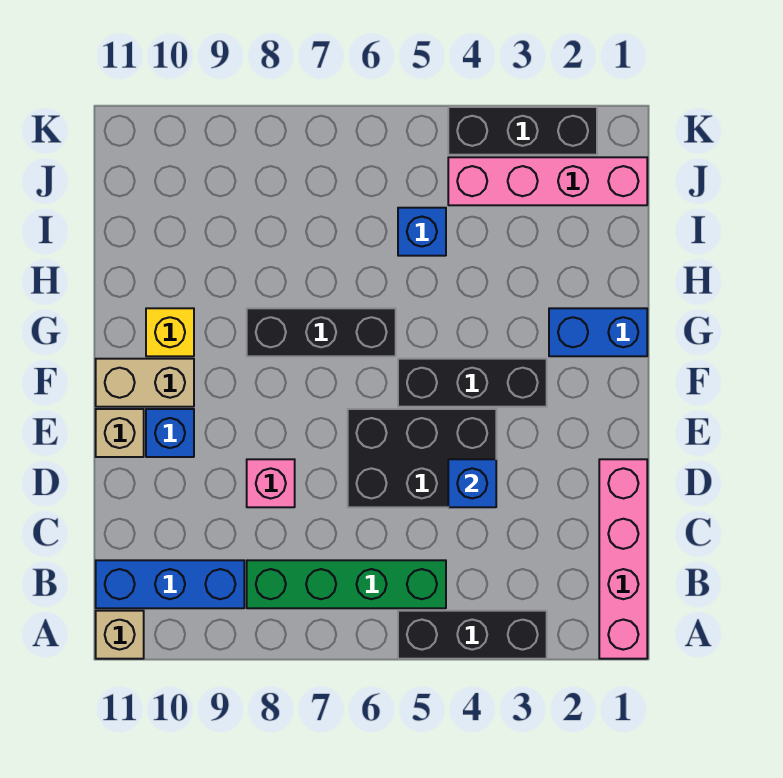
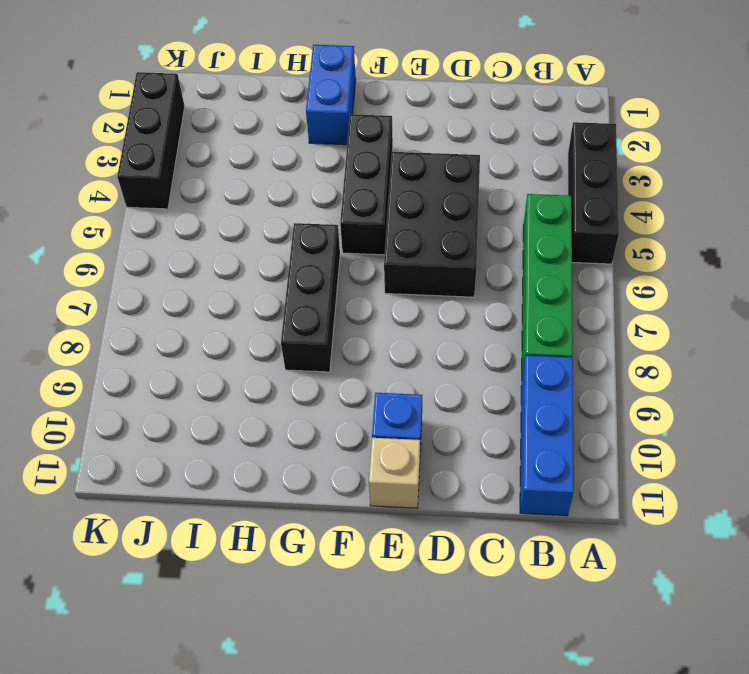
none -> pink brick A1:D1 level 1
none -> tan brick A11 level 1
none -> pink brick D8 level 1

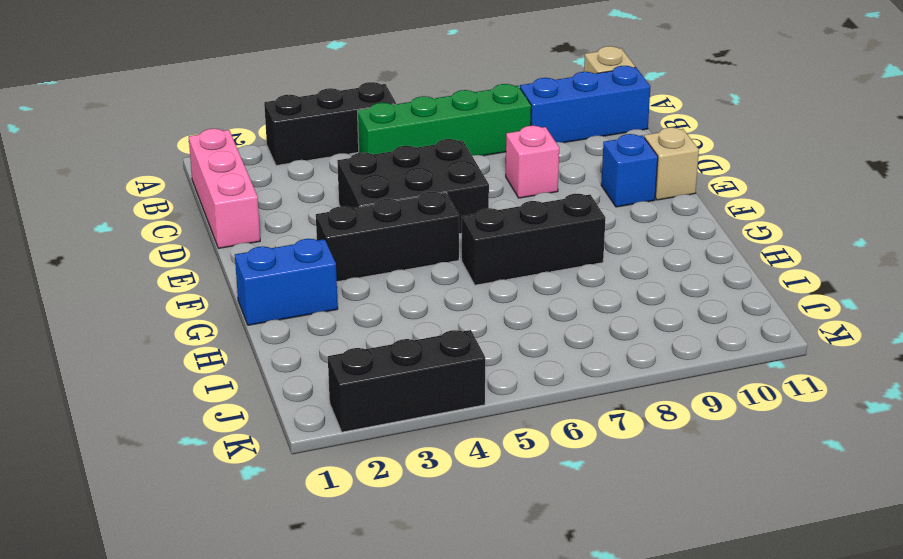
pink brick B1:D1 level 1 -> pink brick A1:D1 level 1
none -> tan brick F10:F11 level 1
none -> yellow brick G10 level 1
none -> blue brick I5 level 1

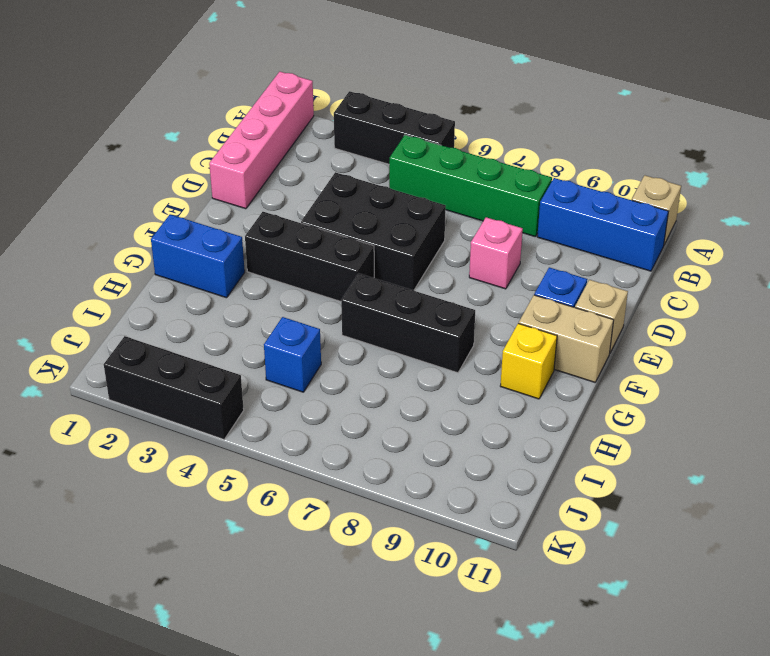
none -> pink brick J1:J4 level 1
none -> blue brick D4 level 2

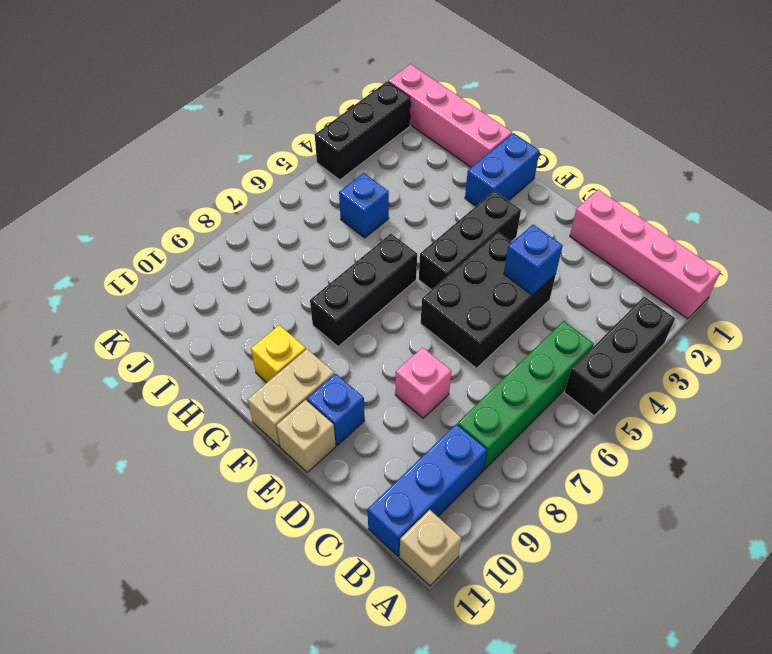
pink brick H1:K1 level 1 -> pink brick J1:J4 level 1

